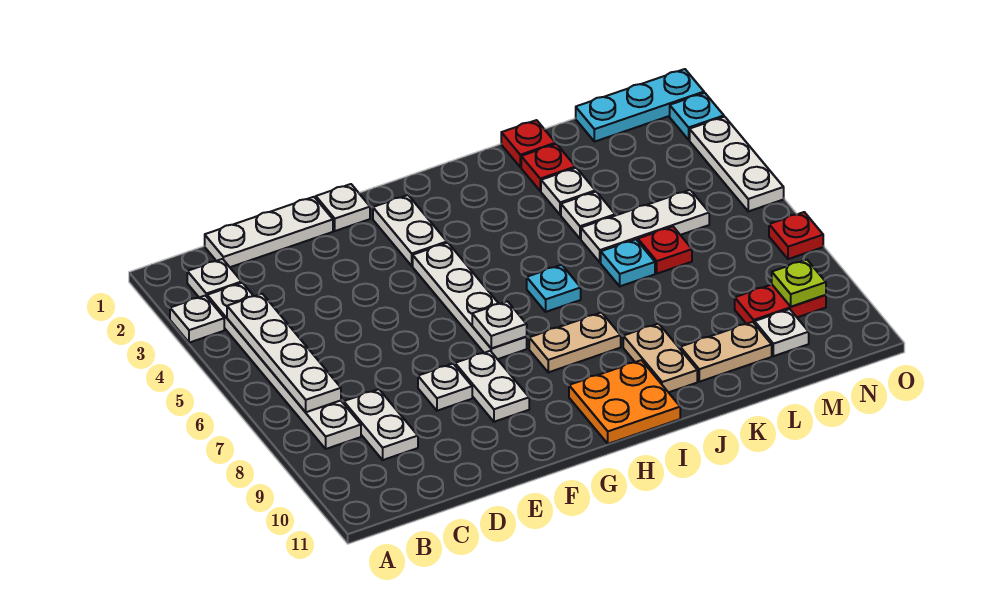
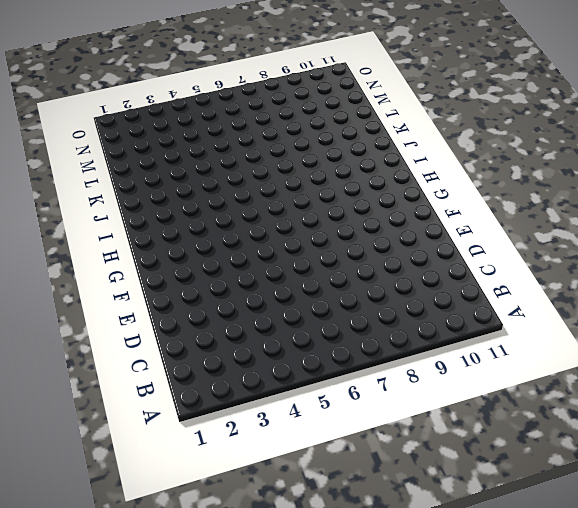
none -> white plate A3 level 1
none -> white plate B2 level 1
none -> white plate B3:B8 level 1
none -> white plate C1:E1 level 1

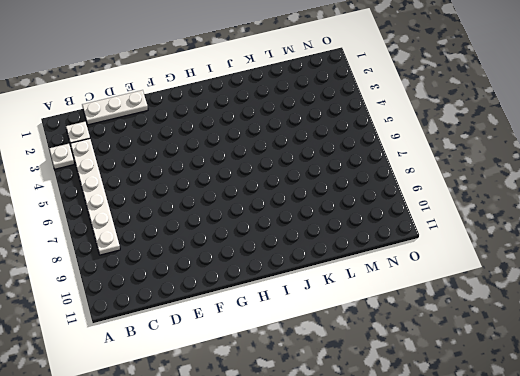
none -> white plate C8:C9 level 1
none -> white plate E8 level 1
none -> white plate F1 level 1
none -> white plate F8:F9 level 1

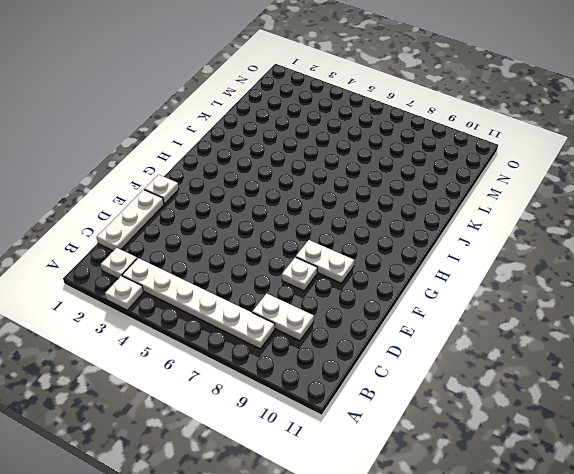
none -> white plate G2:G3 level 1
none -> white plate G4:G7 level 1
none -> tan plate H8:I8 level 1
none -> orange plate H10:I11 level 1

